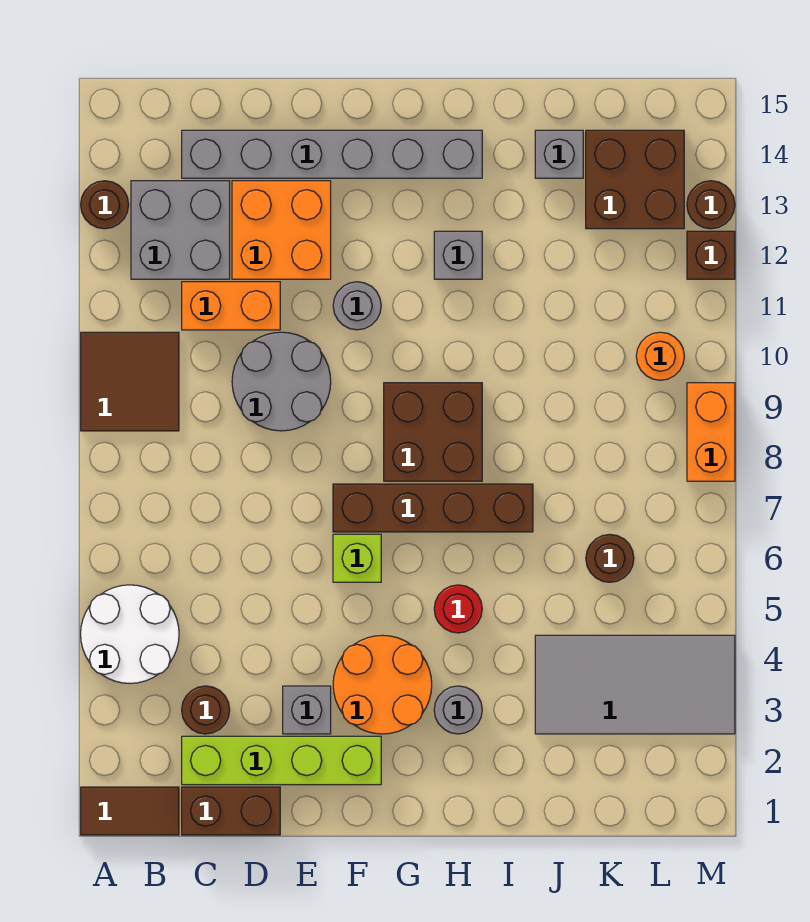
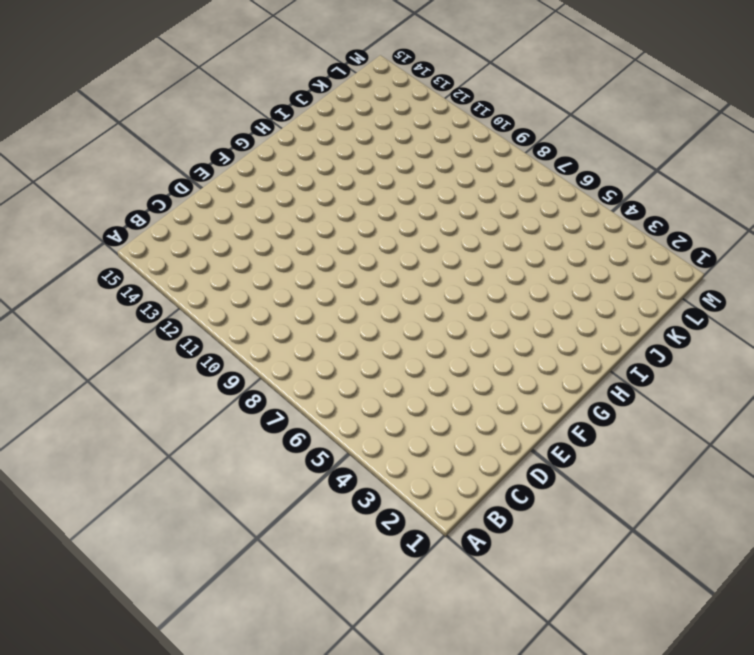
none -> brown tile A1:B1 level 1
none -> white round brick A4:B5 level 1
none -> brown tile A9:B10 level 1

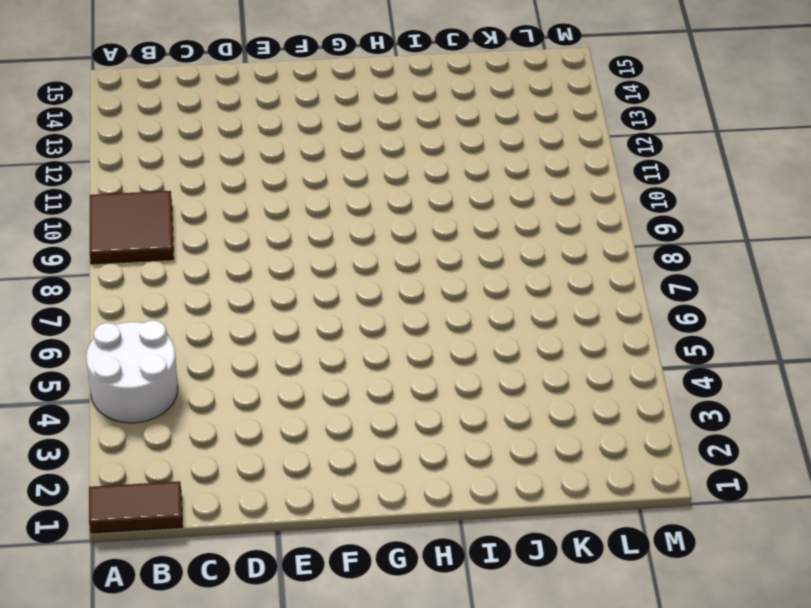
none -> brown round brick A13 level 1
none -> grey brick B12:C13 level 1
none -> brown brick C1:D1 level 1

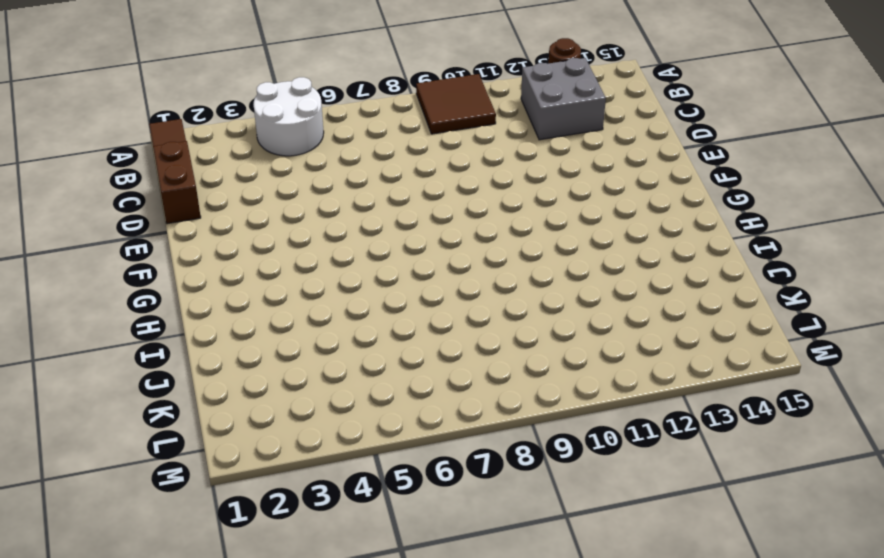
none -> lime brick C2:F2 level 1
none -> brown round brick C3 level 1
none -> orange brick C11:D11 level 1

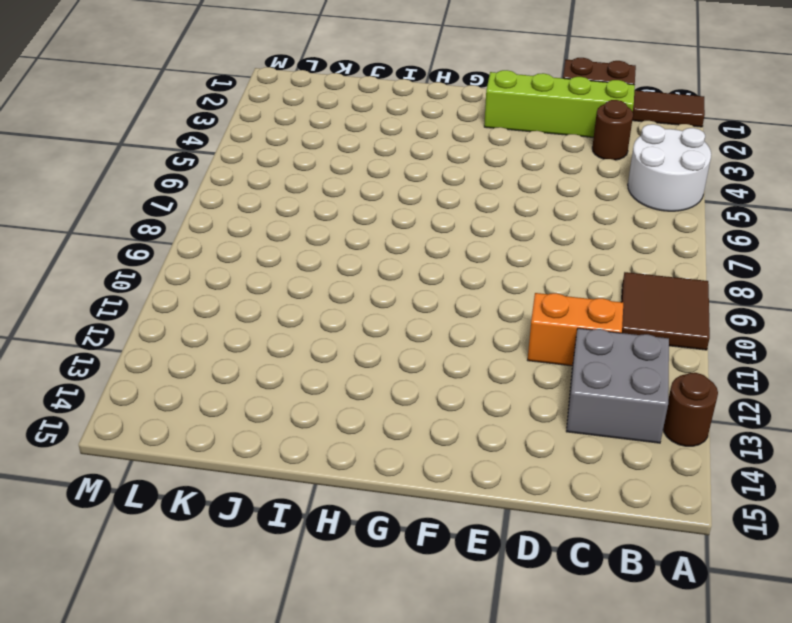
none -> grey brick C14:H14 level 1
none -> grey round brick D9:E10 level 1
none -> orange brick D12:E13 level 1

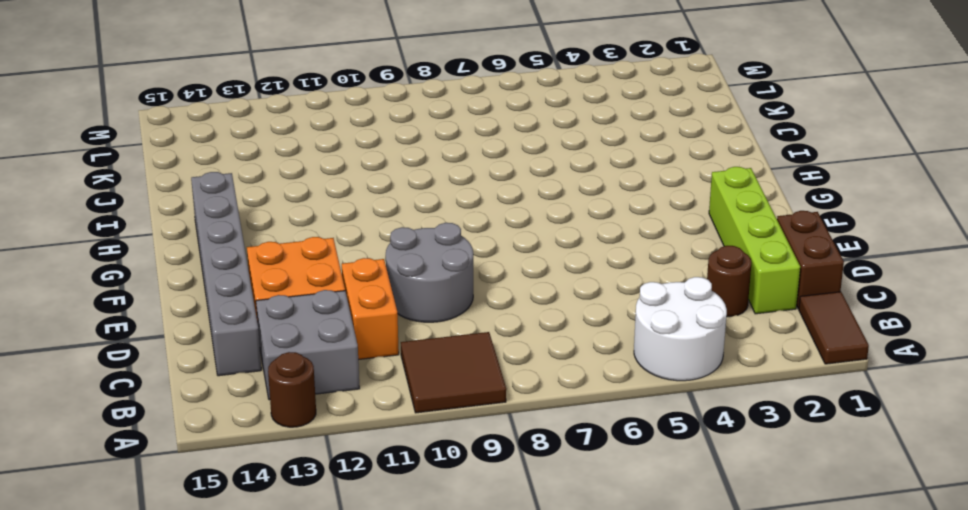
none -> grey brick E3 level 1
none -> orange round brick F3:G4 level 1
none -> lime brick F6 level 1

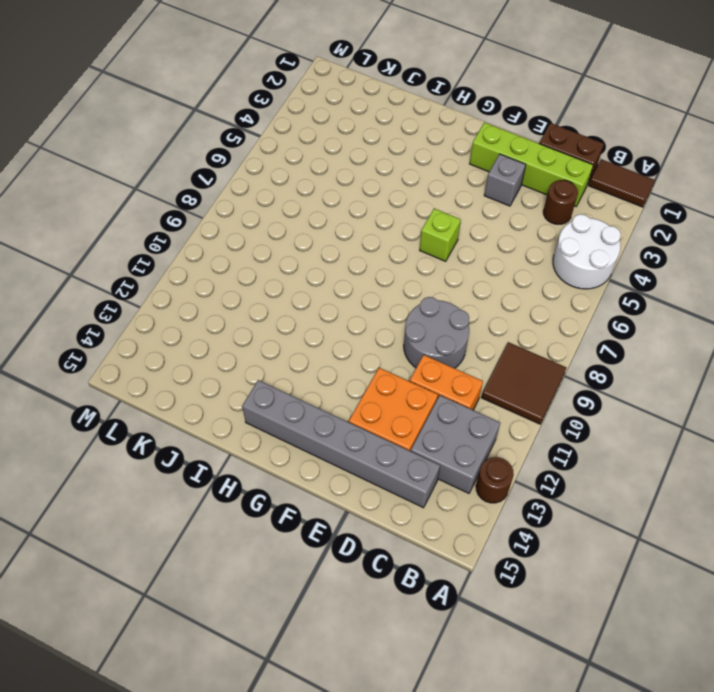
none -> orange round brick F3:G4 level 1
none -> brown brick F7:I7 level 1
none -> grey round brick F11 level 1

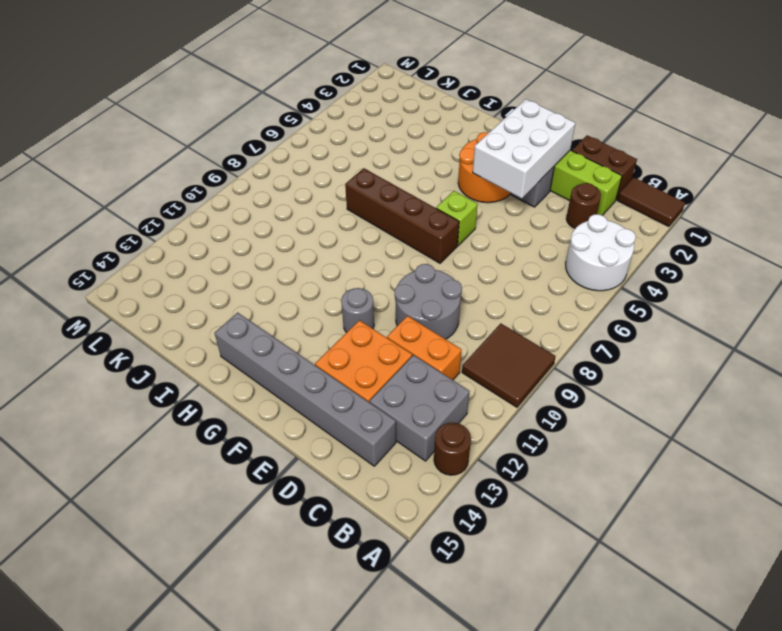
white brick E2:F4 level 2 -> none
none -> brown brick G8:H9 level 1
none -> grey round brick H3 level 1
none -> red round brick H5 level 1

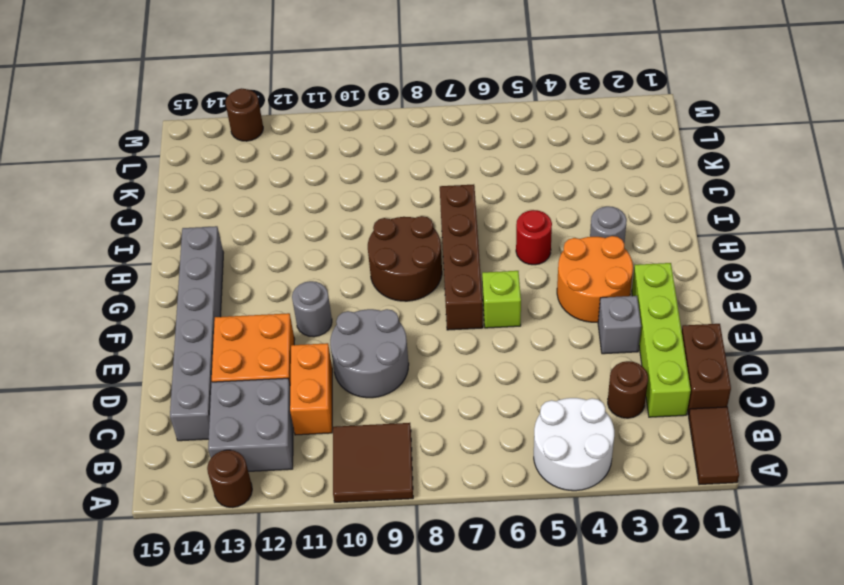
brown round brick G8:H9 level 1 -> brown brick G8:H9 level 1
none -> grey brick H12 level 1
none -> grey tile J3:M4 level 1
none -> grey brick J14 level 1

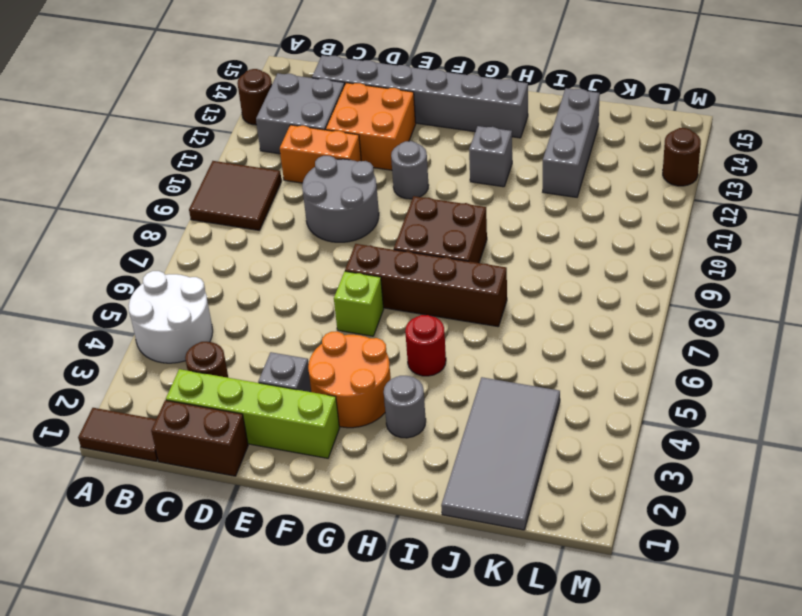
grey tile J1:K4 level 1 -> grey tile J3:M4 level 1
grey brick J12:J14 level 1 -> grey brick J14 level 1
none -> brown round brick K6 level 1
none -> brown brick K13:L14 level 1
none -> orange round brick L10 level 1

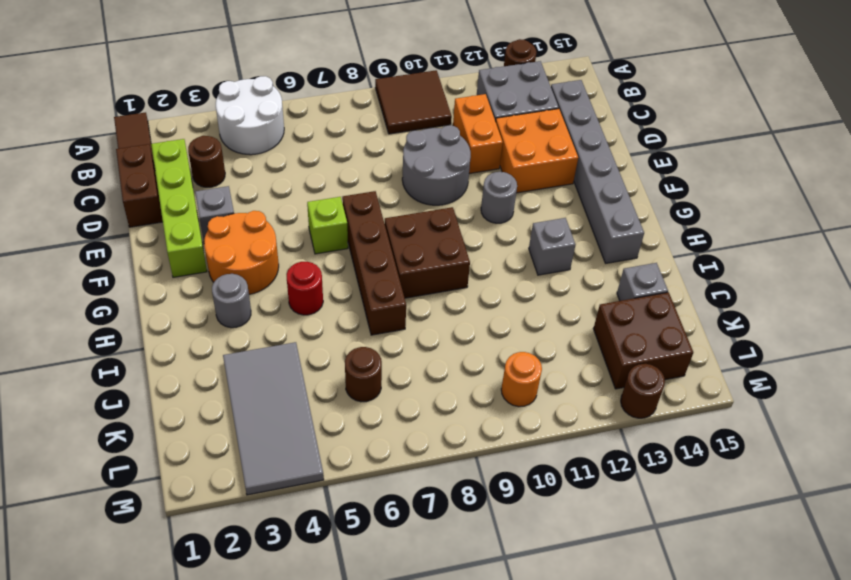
none -> orange brick M8:M9 level 1
none -> brown brick M12 level 1

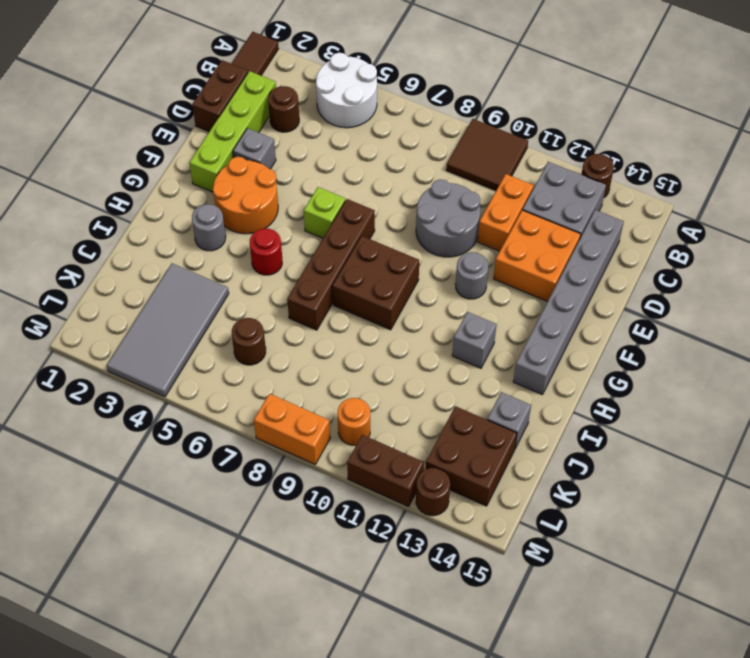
brown brick M11:M12 level 1 -> brown brick M12 level 1

